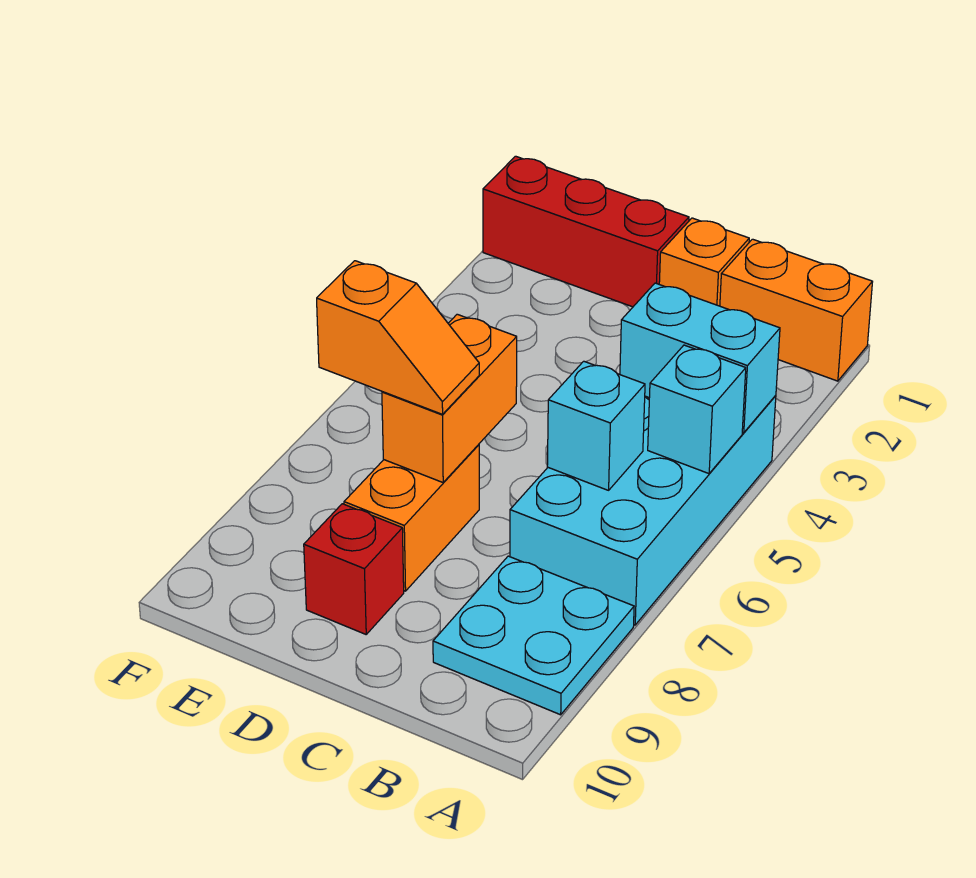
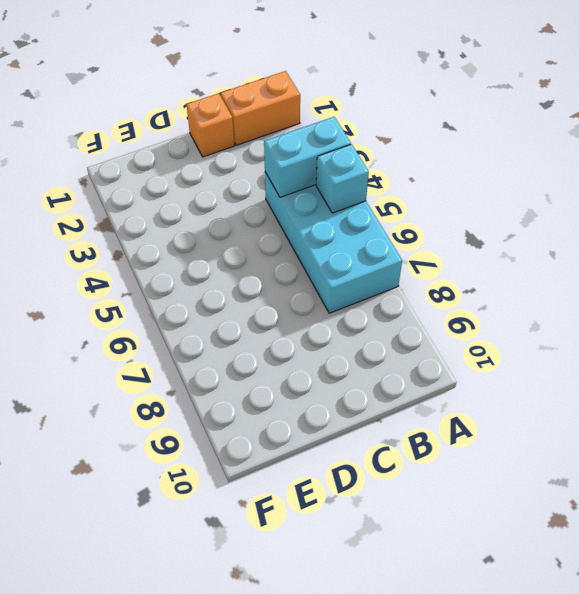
none -> cyan plate A8:B9 level 1
none -> red brick D1:F1 level 1
none -> orange brick D7:D8 level 1

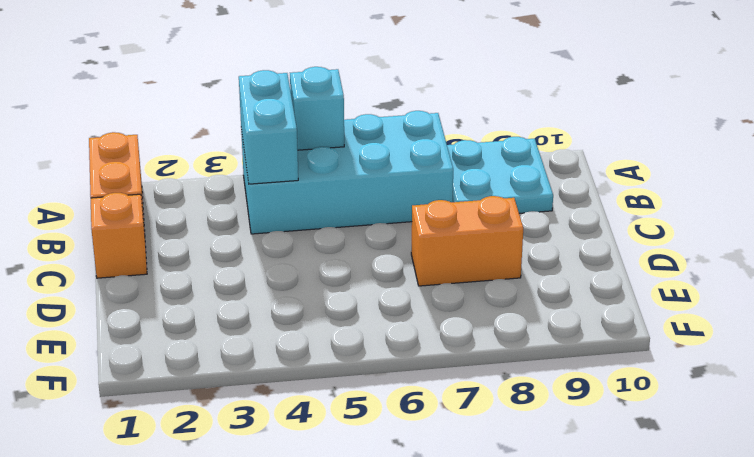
none -> red brick D1:F1 level 1
none -> red brick D9 level 1
none -> cyan brick B6 level 2

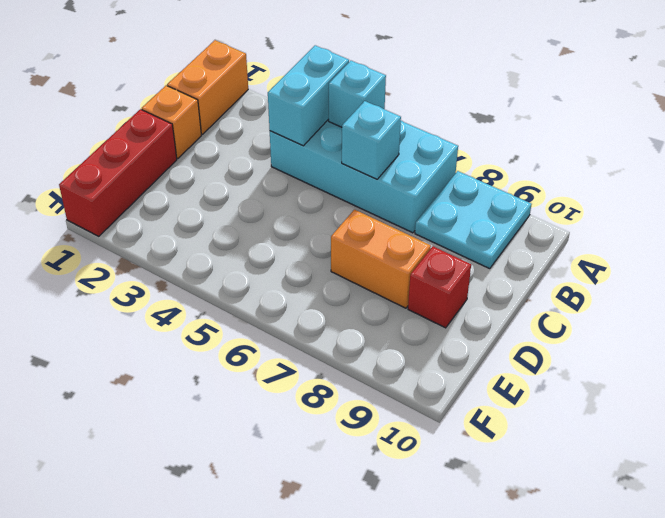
none -> orange brick D6:D7 level 2
none -> orange slope D7:E7 level 3 top E

